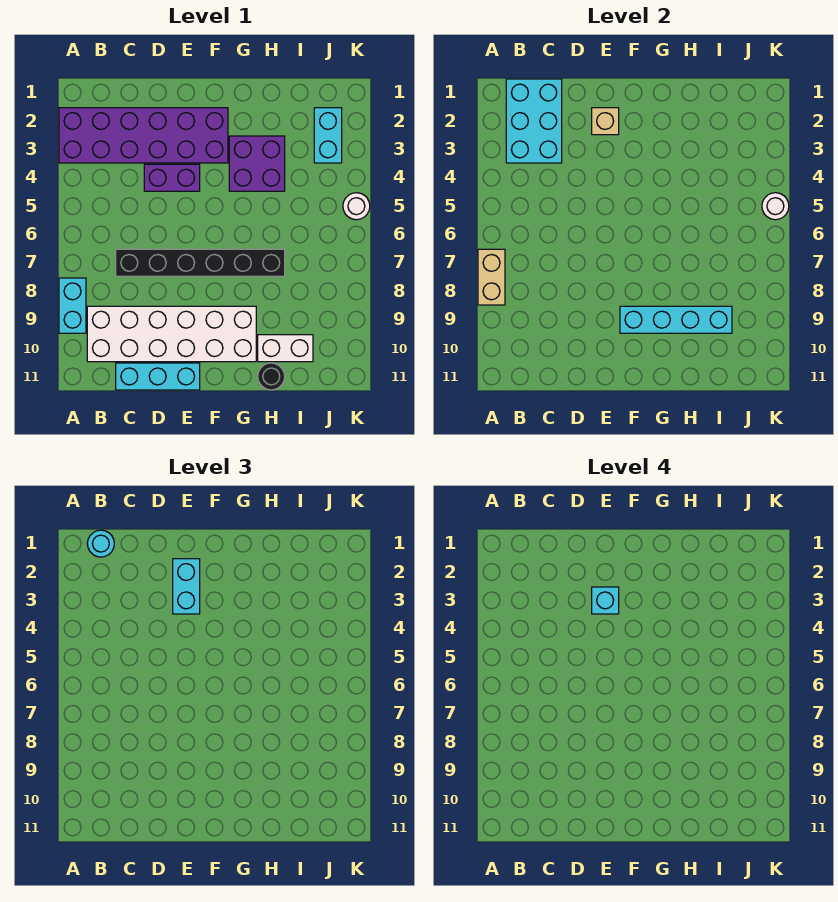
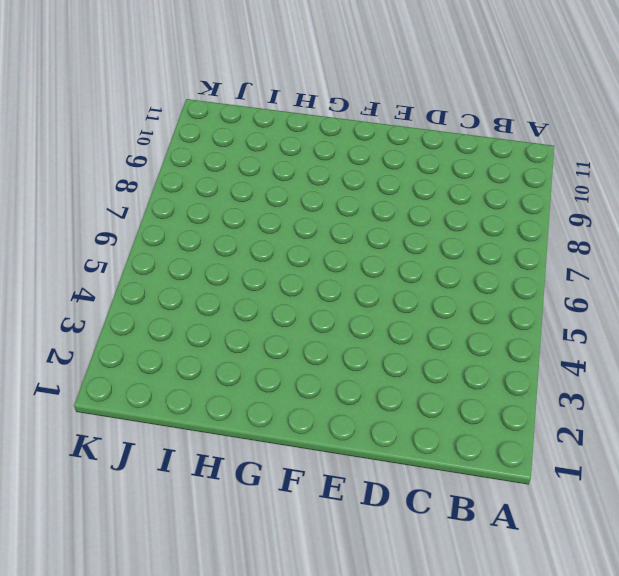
none -> purple brick A2:F3 level 1
none -> cyan brick A8:A9 level 1
none -> white brick B9:G10 level 1

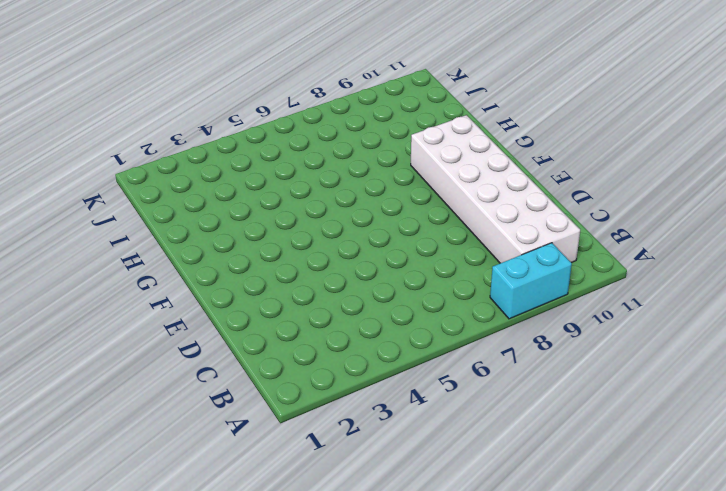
none -> purple brick A2:F3 level 1
none -> black brick C7:H7 level 1
none -> cyan brick C11:E11 level 1

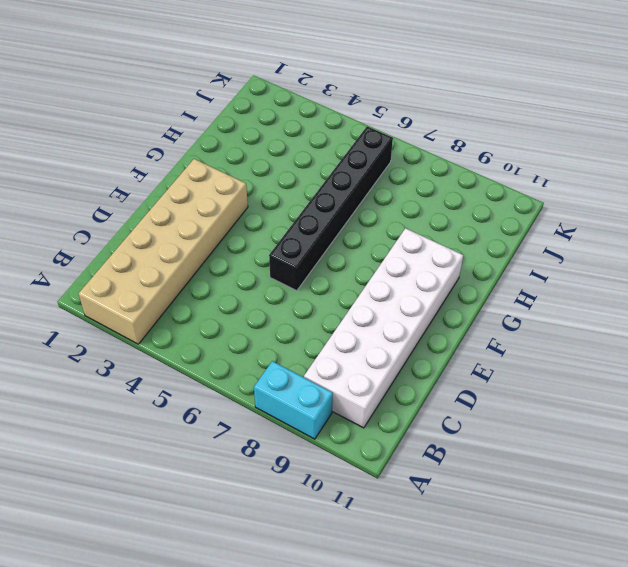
tan brick A2:F3 level 1 -> purple brick A2:F3 level 1
black brick E6:J6 level 1 -> black brick C7:H7 level 1
none -> cyan brick C11:E11 level 1
none -> purple brick D4:E4 level 1
none -> purple brick G3:H4 level 1

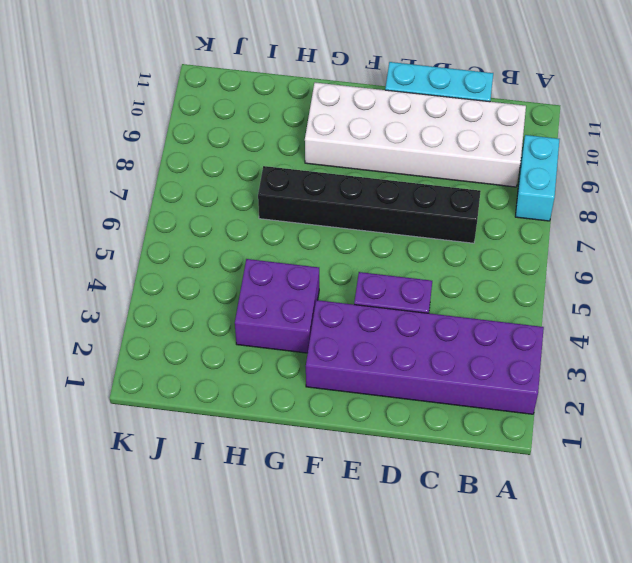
none -> white brick H10:I10 level 1
none -> black round brick H11 level 1
none -> cyan brick J2:J3 level 1

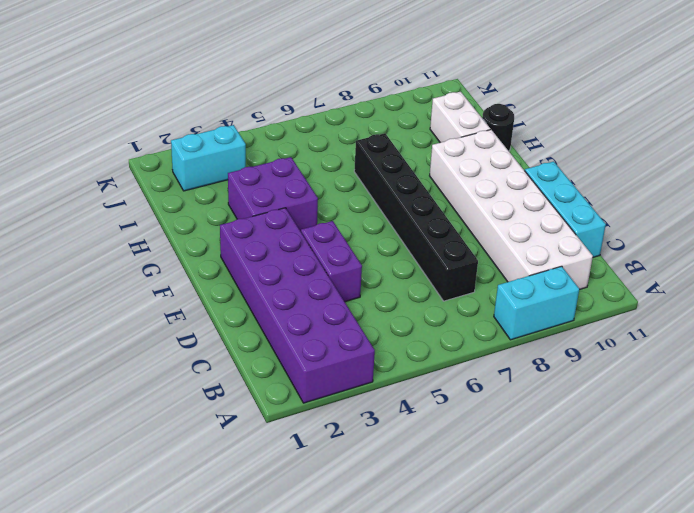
none -> white round brick K5 level 1
none -> tan brick A7:A8 level 2
none -> cyan brick B1:C3 level 2

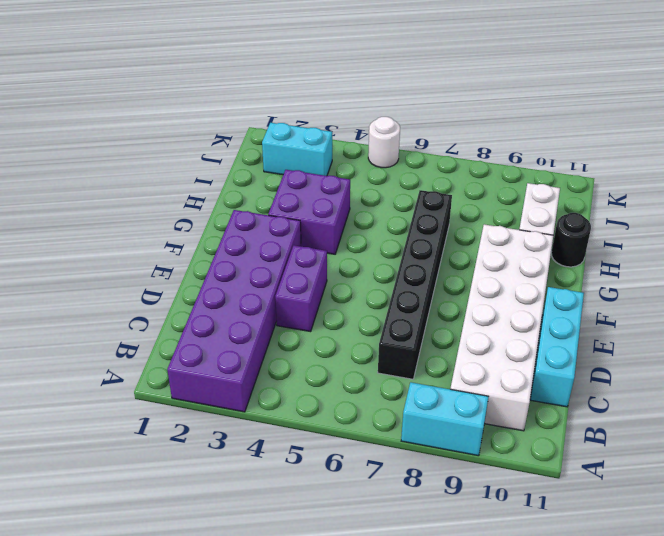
none -> tan brick A7:A8 level 2
none -> cyan brick B1:C3 level 2
none -> tan brick E2 level 2

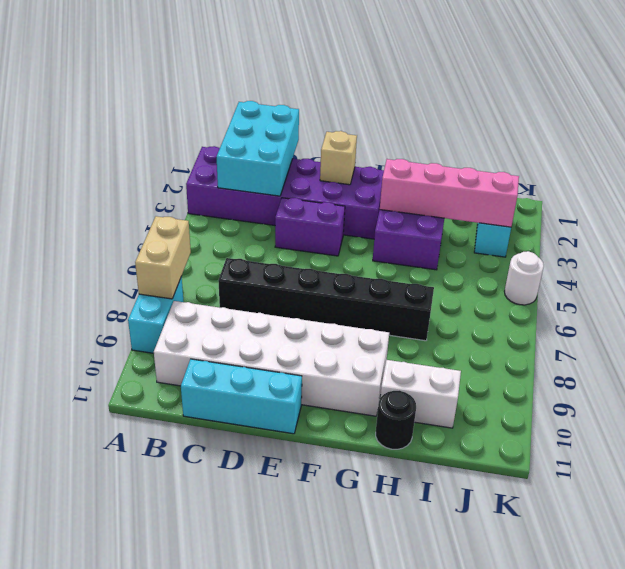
pink brick G3:J3 level 2 -> none
none -> cyan brick F9:I9 level 2
none -> white round brick K5 level 2
none -> cyan round brick B1 level 3

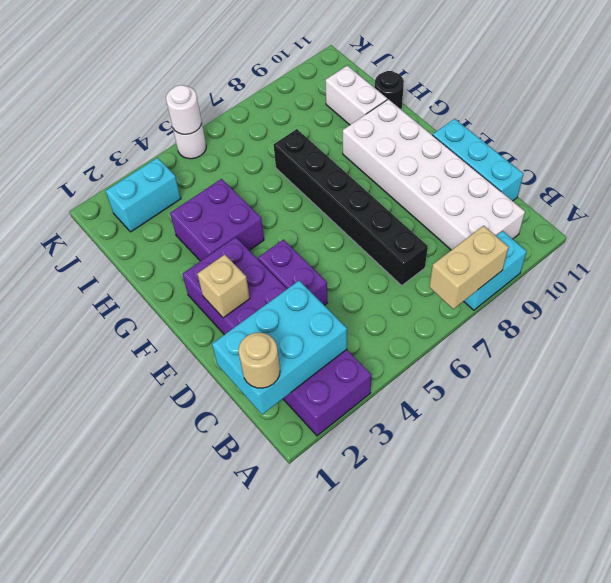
tan round brick B1 level 3 -> cyan round brick B1 level 3
none -> cyan brick F9:I9 level 2
none -> cyan brick E2:E3 level 3
none -> cyan brick E3 level 4

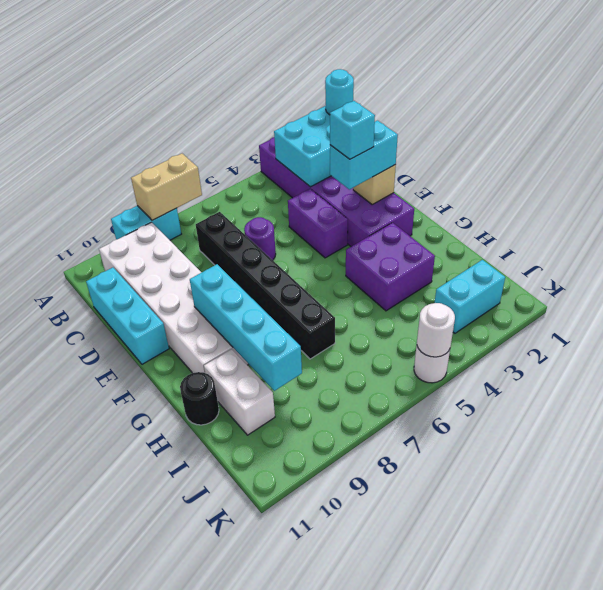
purple round brick D6 level 1 -> none

